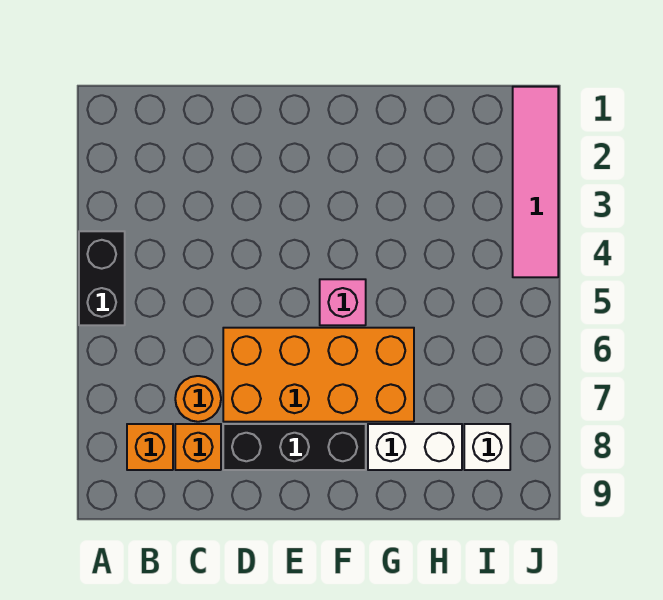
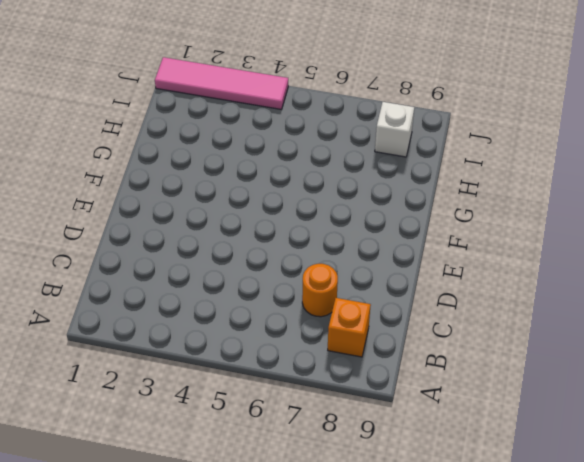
none -> black brick A4:A5 level 1
none -> orange brick C8 level 1

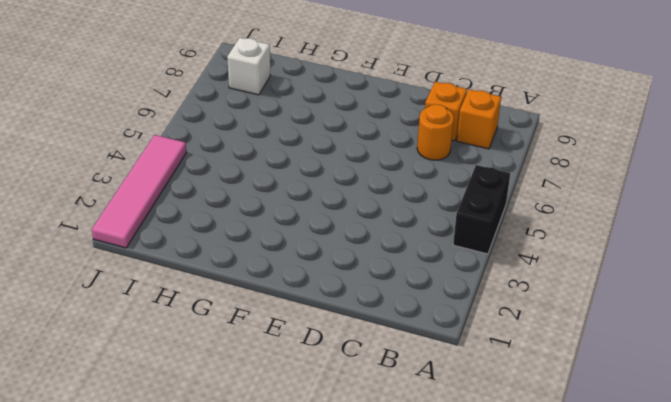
none -> orange brick D6:G7 level 1
none -> black brick D8:F8 level 1

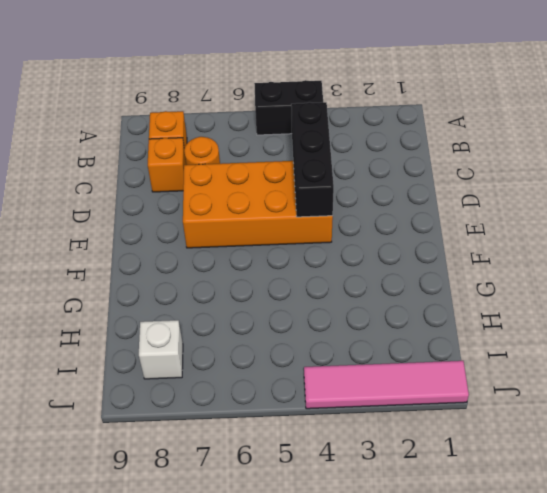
black brick C4:E4 level 2 -> black brick D8:F8 level 1
orange brick D4:E7 level 1 -> orange brick D6:G7 level 1
none -> pink brick F5 level 1
none -> white brick G8:H8 level 1

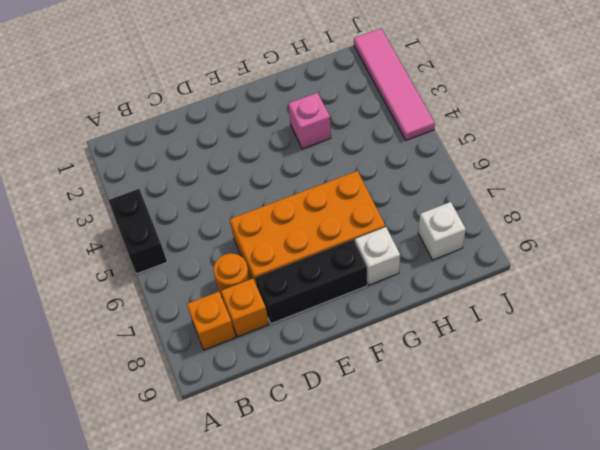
pink brick G3 level 1 -> pink brick F5 level 1
white brick G8 level 1 -> white brick G8:H8 level 1

